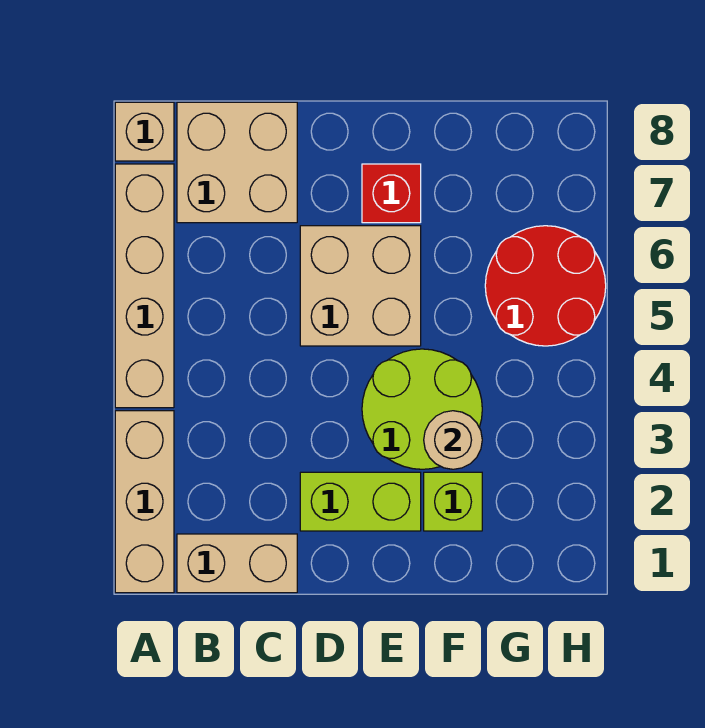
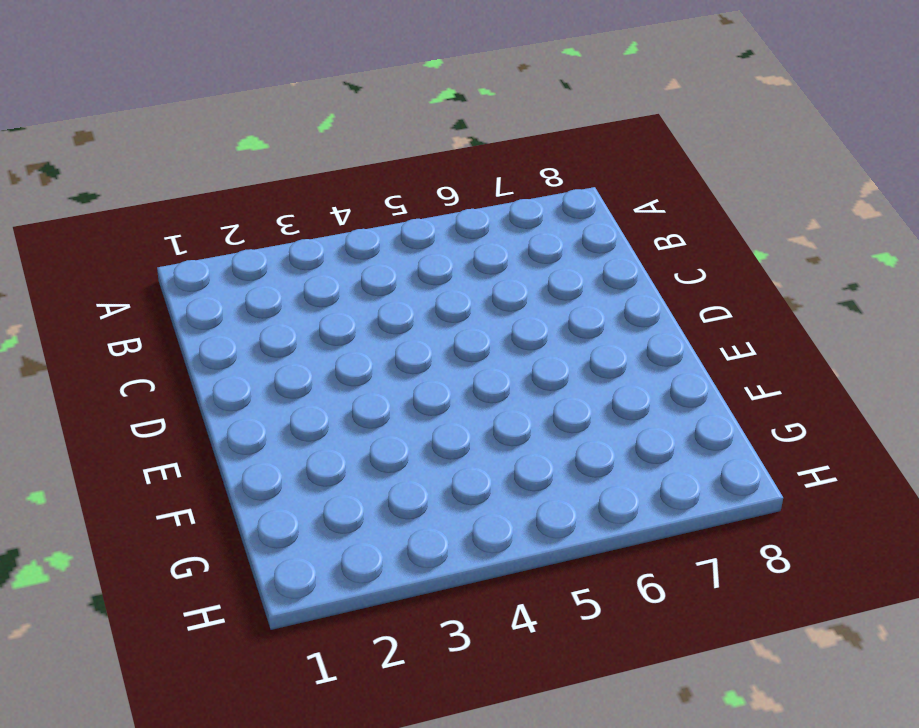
none -> tan brick A1:A3 level 1
none -> tan brick A4:A7 level 1
none -> tan brick A8 level 1

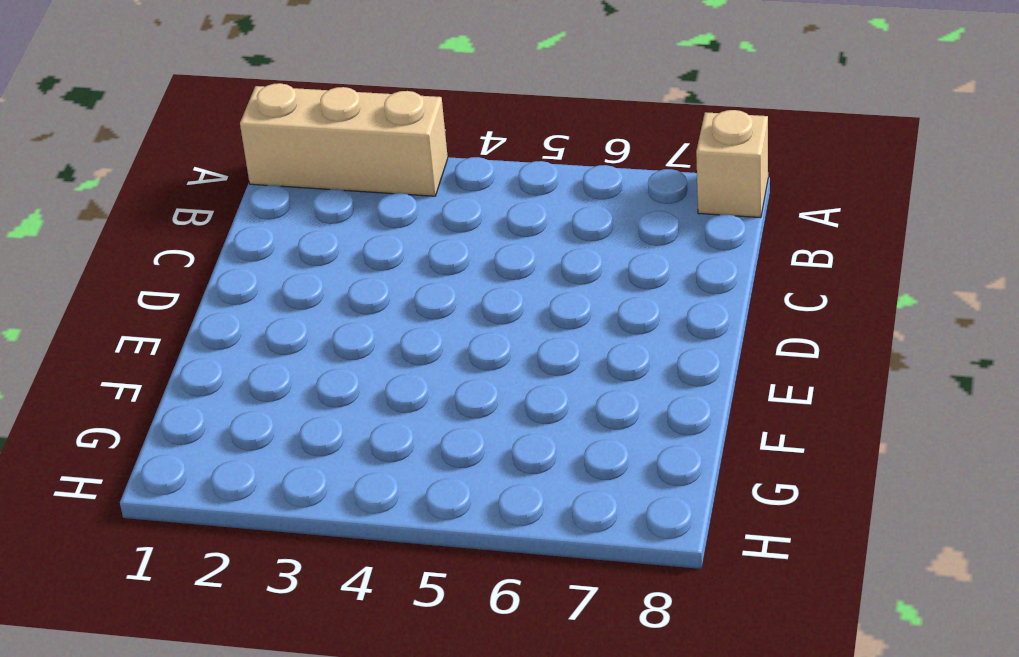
none -> tan brick A4:A7 level 1
none -> tan brick B1:C1 level 1
none -> tan brick B7:C8 level 1

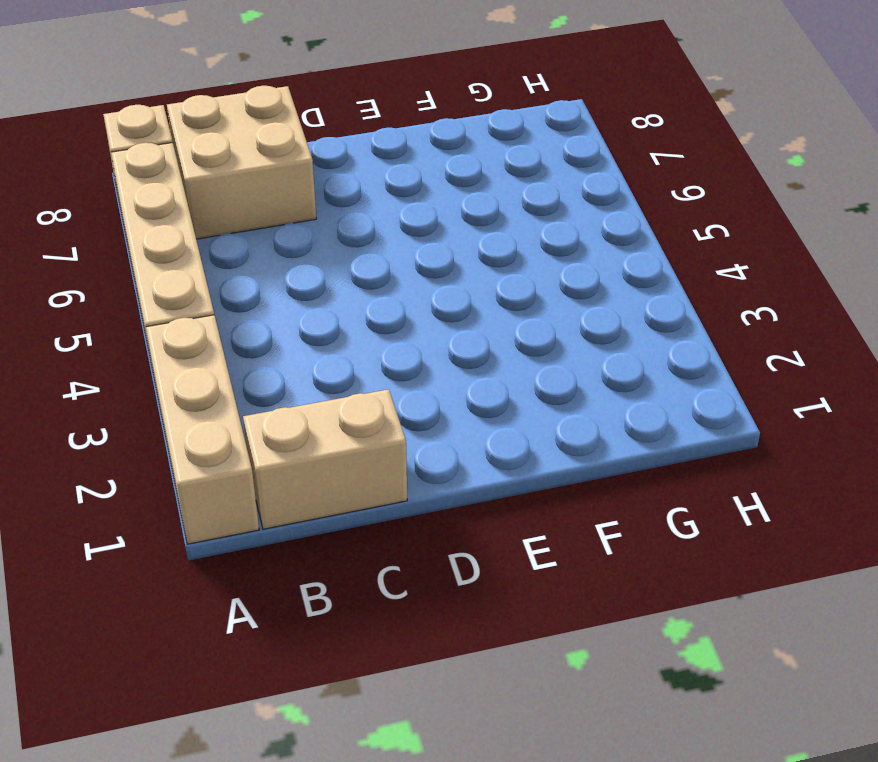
none -> lime brick D2:E2 level 1
none -> tan brick D5:E6 level 1
none -> lime round brick E3:F4 level 1

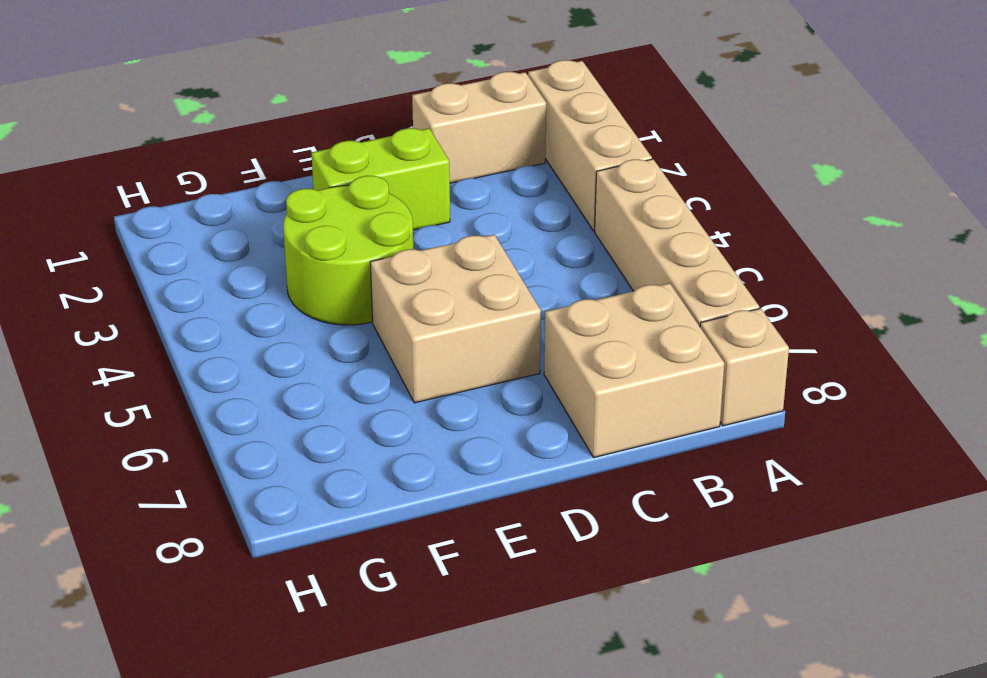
none -> red brick E7 level 1
none -> lime brick F2 level 1
none -> red round brick G5:H6 level 1

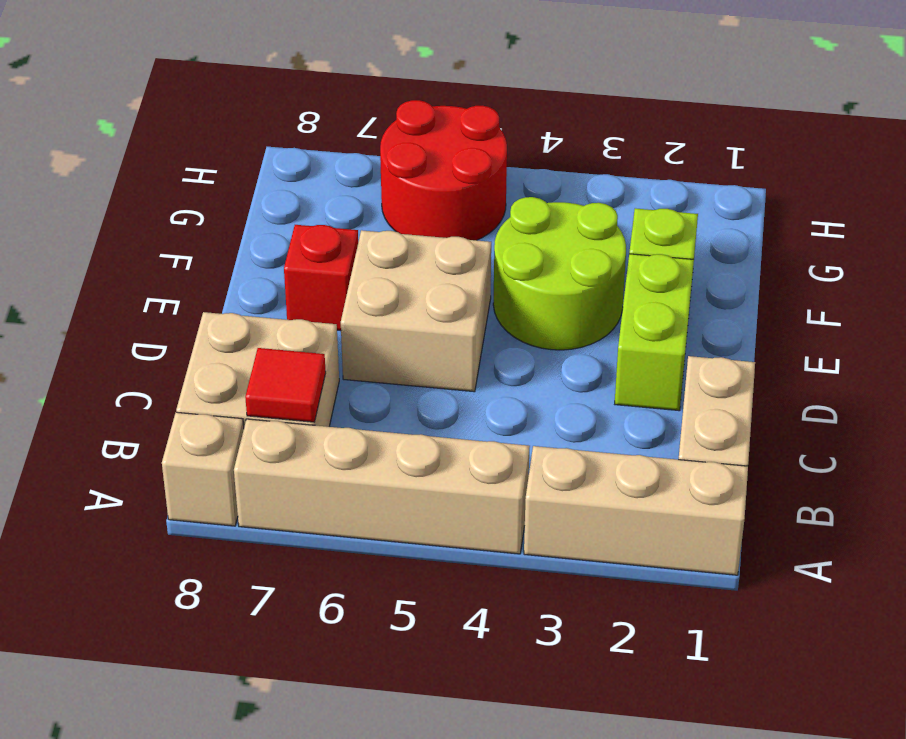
red tile B7 level 2 -> none
none -> tan round brick F3 level 2

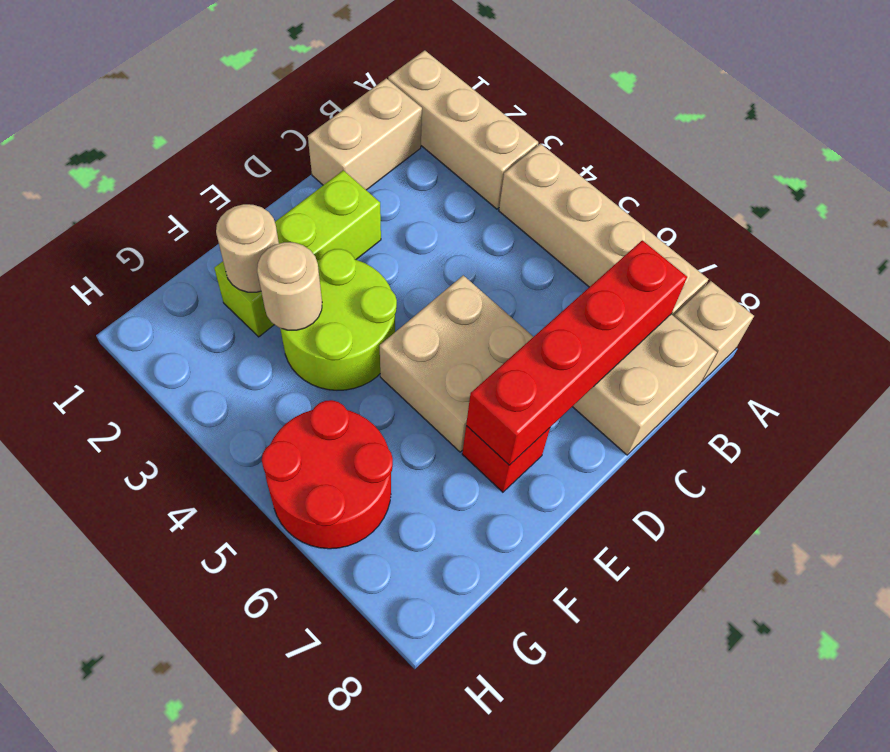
red brick B7:E7 level 2 -> none
tan round brick F2 level 2 -> none

